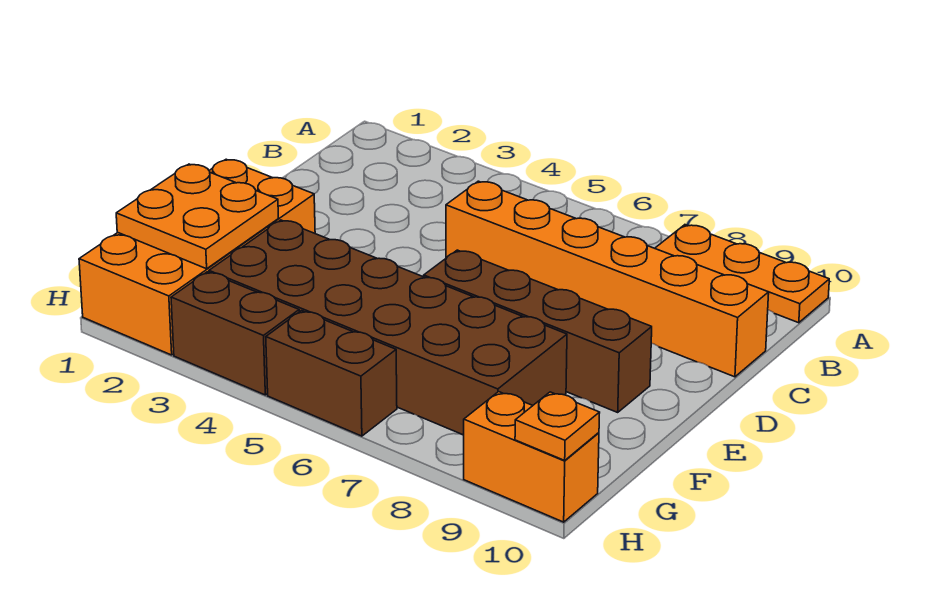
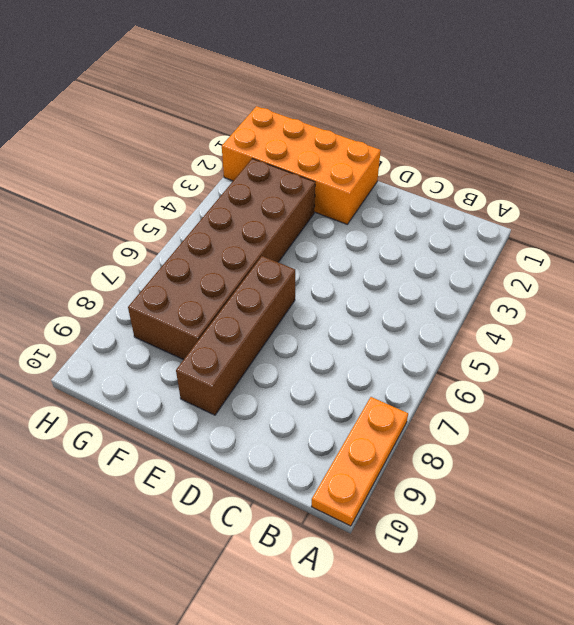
none -> orange brick C5:C10 level 1
none -> brown brick H3:H4 level 1

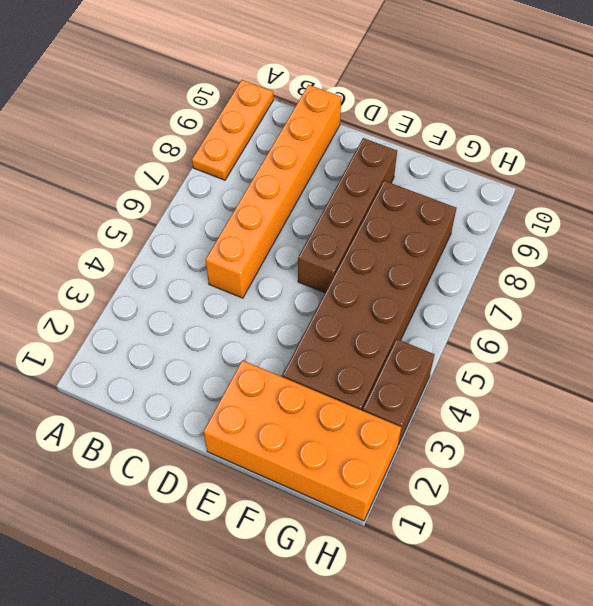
none -> brown brick H5:H6 level 1
none -> orange brick H9:H10 level 1

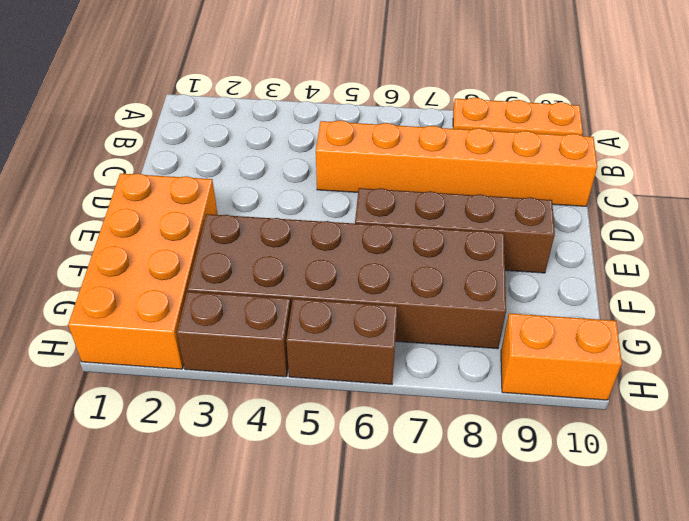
none -> orange plate F1:G2 level 2
none -> orange plate H10 level 2

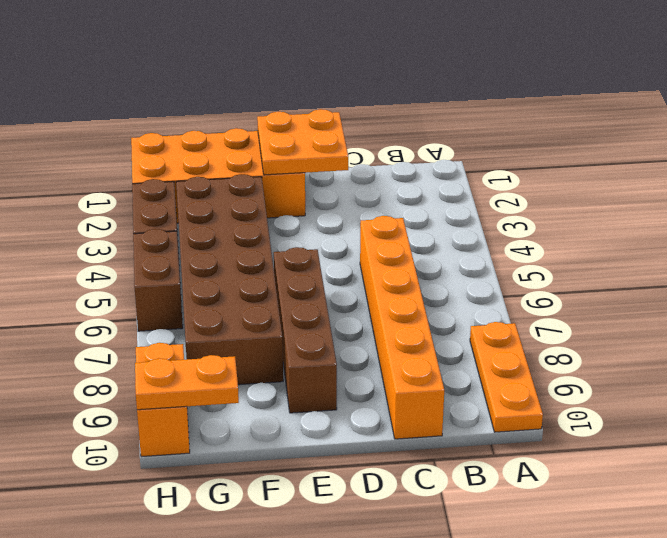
orange plate D1:E2 level 2 -> orange plate F1:G2 level 2
orange plate G10:H10 level 2 -> orange plate H10 level 2

